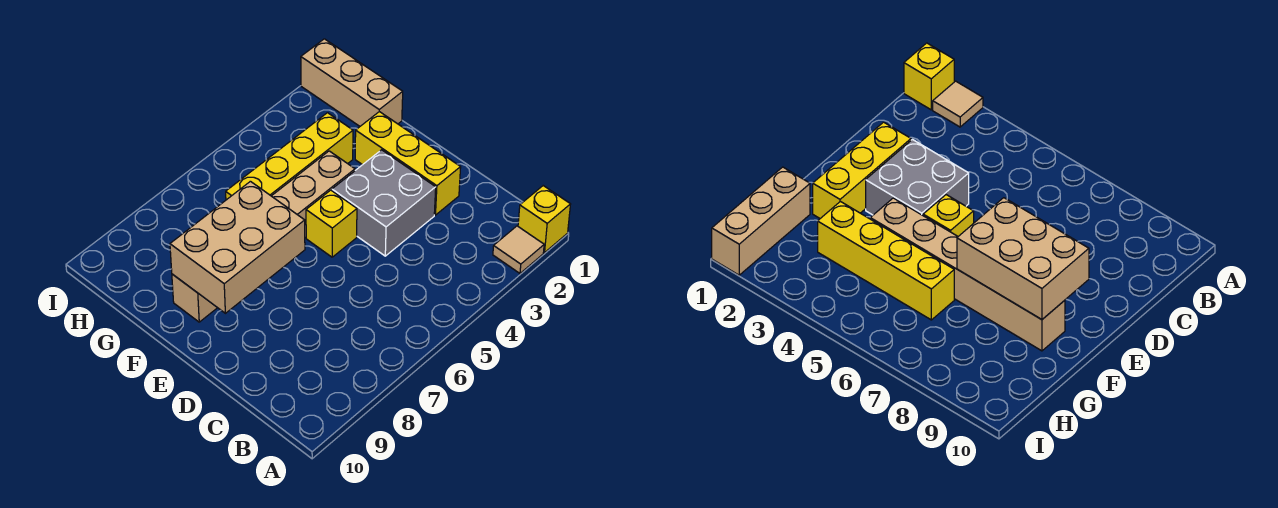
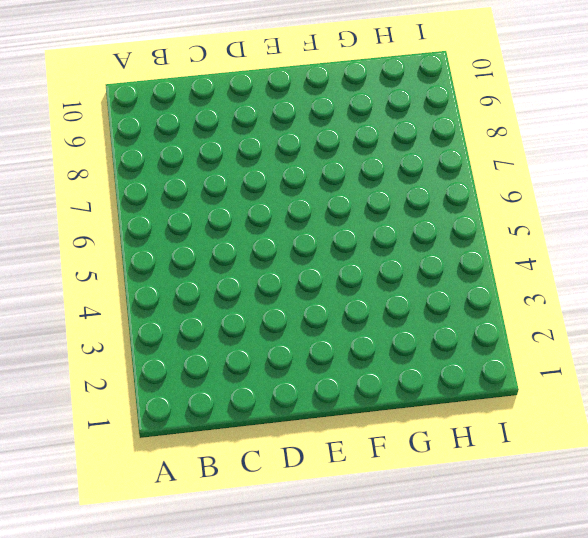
none -> yellow brick A1 level 1
none -> tan tile A2 level 1

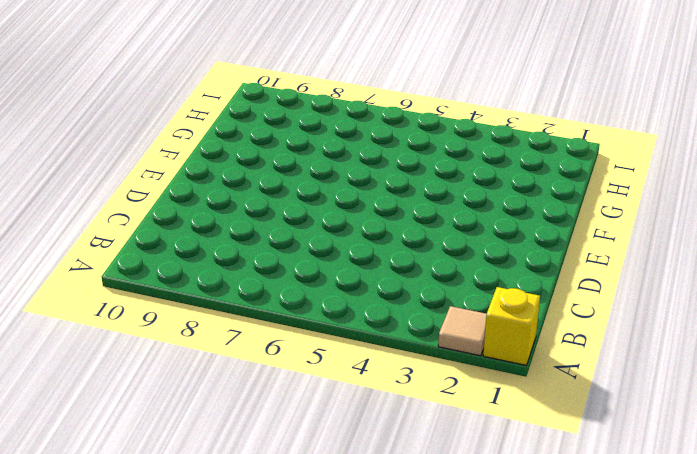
none -> yellow brick D2:F2 level 1
none -> grey brick D3:E4 level 1

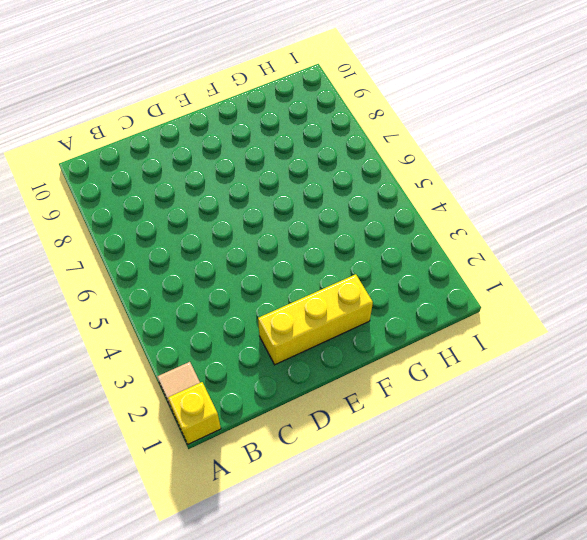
none -> grey brick D3:E4 level 1
none -> yellow brick E5 level 1

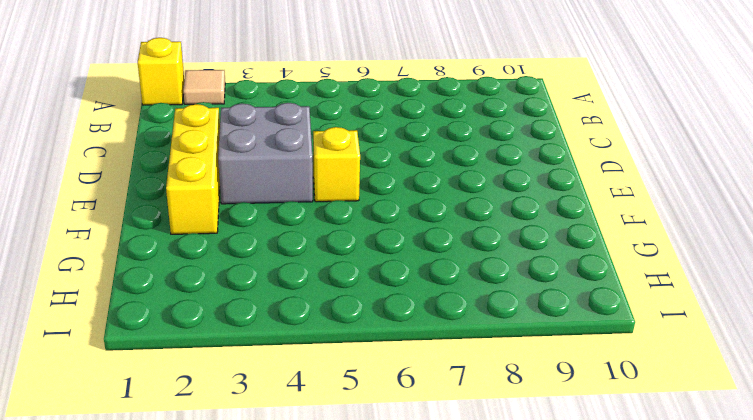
none -> tan brick F4:F9 level 1
none -> tan brick G1:I1 level 1

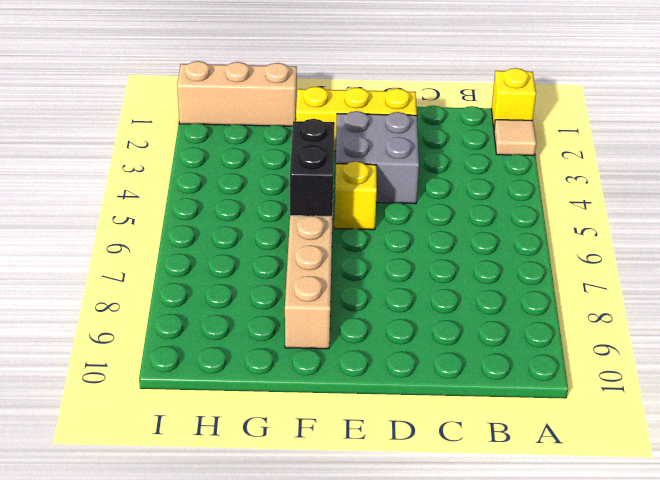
black brick F5:F6 level 2 -> none
none -> yellow brick G3:G6 level 1
none -> tan brick E7:F9 level 2

